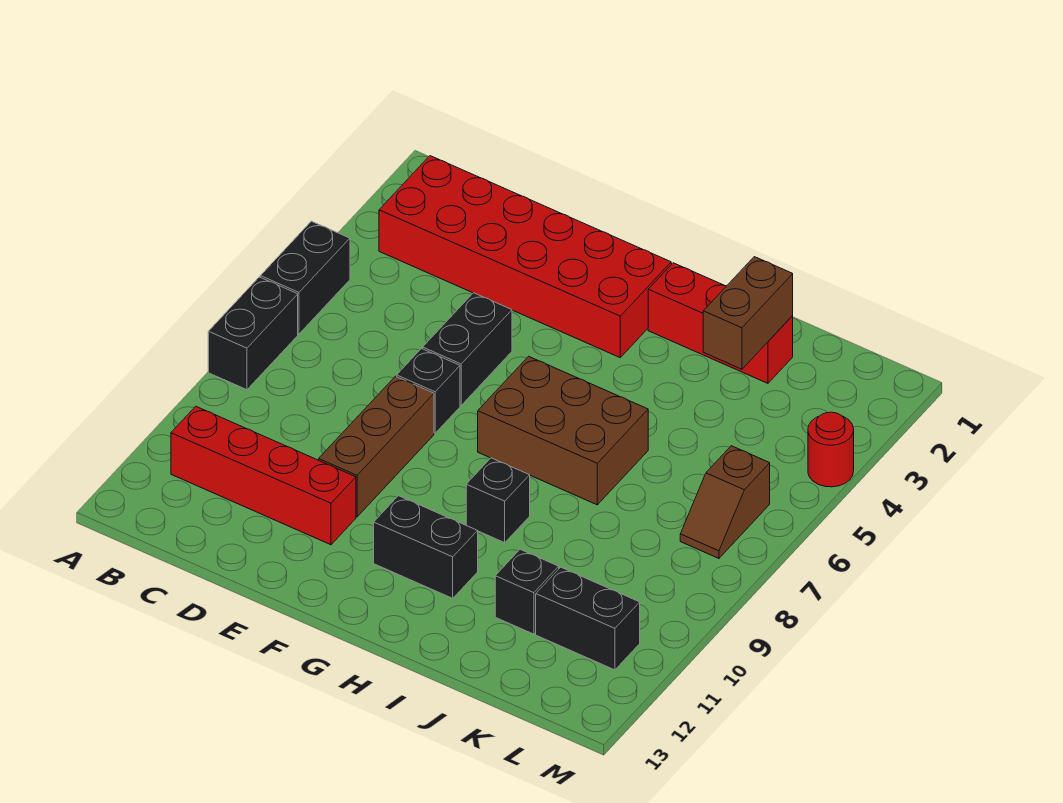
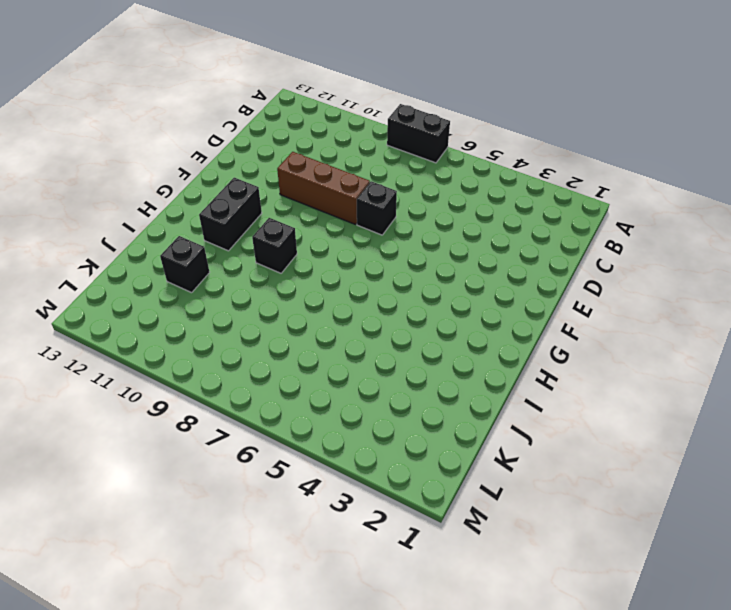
none -> black brick A5:A6 level 1
none -> red brick B2:G3 level 1
none -> red brick B11:E11 level 1

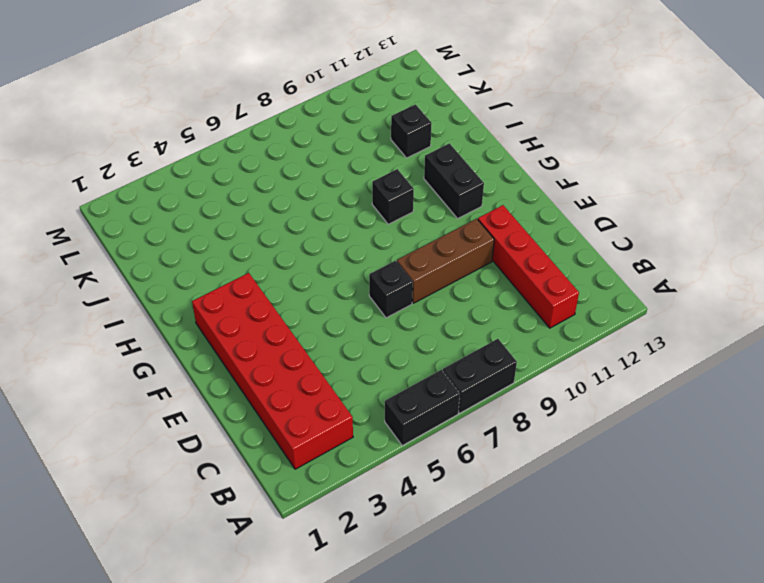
none -> black brick E5:E6 level 1
none -> brown brick G6:I7 level 1
none -> red brick H2:J2 level 1

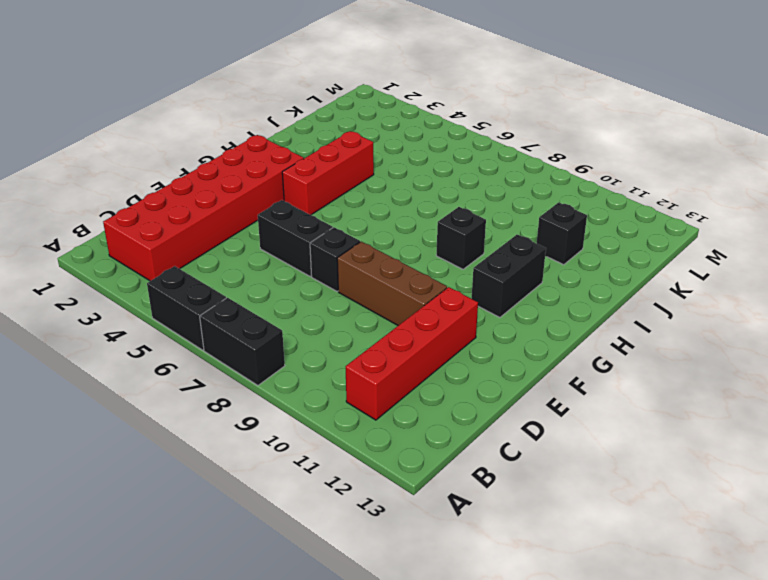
red brick G4:I4 level 1 -> red brick H2:J2 level 1
none -> brown brick G6:I7 level 1
none -> black brick K11:L11 level 1
none -> brown slope L6:L7 level 1 top 6

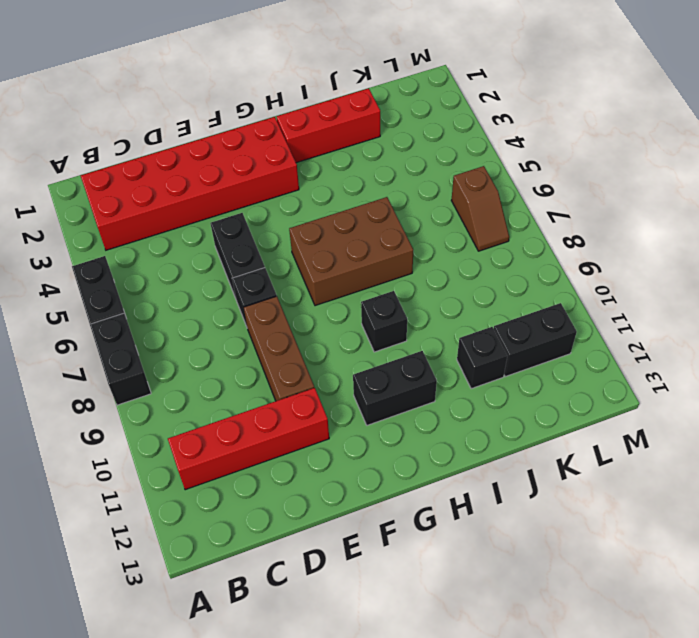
none -> red round brick M4 level 1
none -> brown brick J2:J3 level 2

